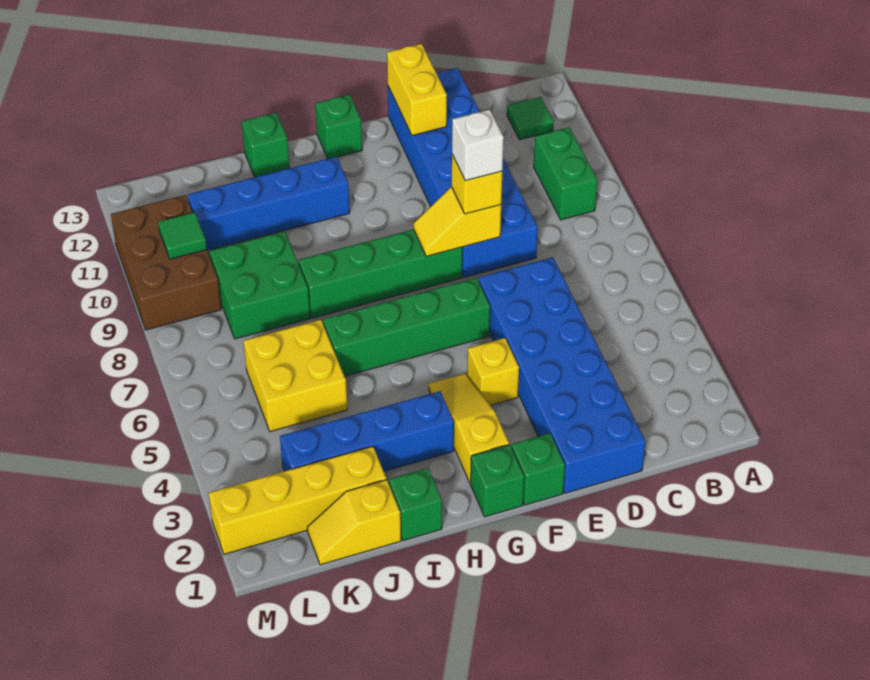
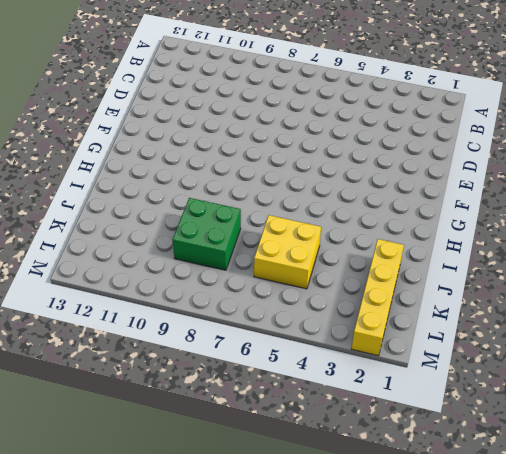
none -> green brick B9:B10 level 1
none -> green tile B12 level 1
none -> blue brick D1:E6 level 1

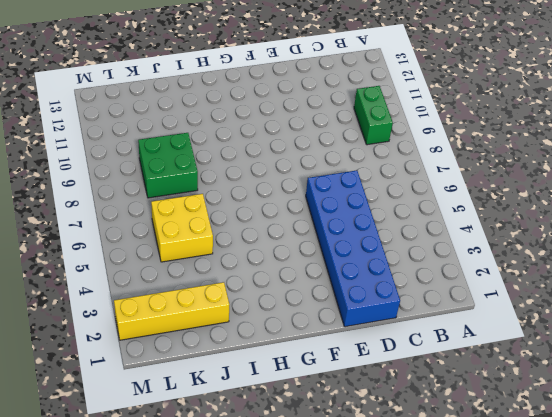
none -> green tile B12 level 1
none -> blue brick D8:E13 level 1
none -> green brick F1 level 1

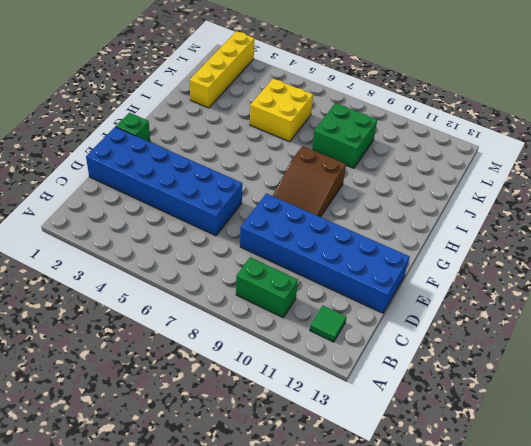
brown slope F8:H9 level 1 top H -> green brick F8:I8 level 1
none -> yellow brick F4 level 1
none -> green brick F6:I6 level 1
none -> green brick G1 level 1

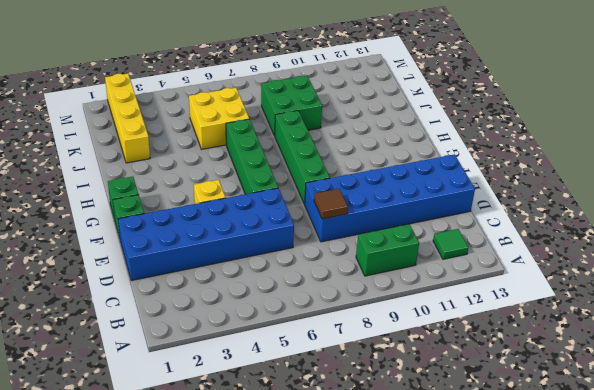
brown tile D8 level 2 -> none
none -> yellow slope G2:G4 level 1 top 2
none -> green brick G13 level 1
none -> blue brick H3:K3 level 1

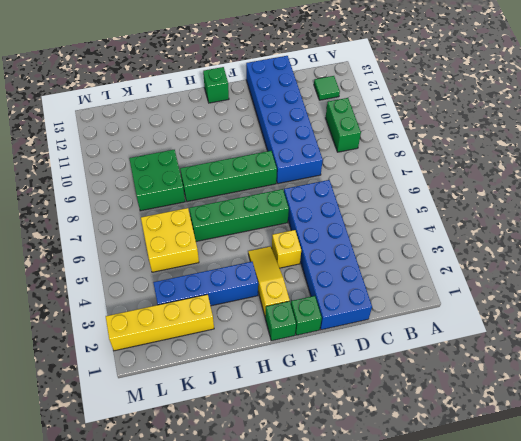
none -> blue brick H11:K11 level 1
none -> green brick I1 level 1
none -> green brick I13 level 1

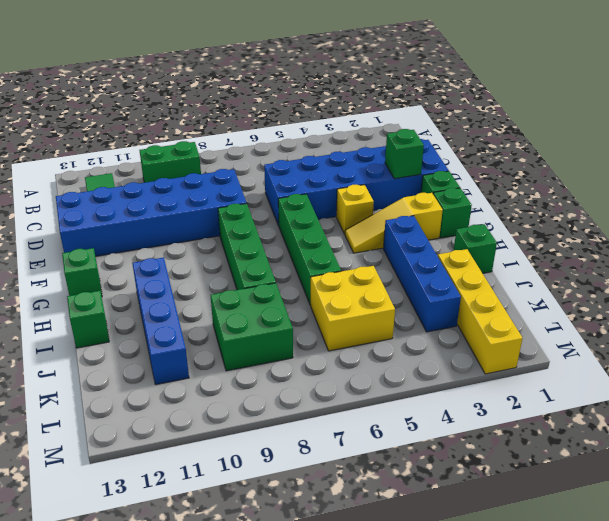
green brick E2 level 2 -> none
none -> yellow slope J1:K1 level 1 top J
none -> brown brick L9:M11 level 1
none -> yellow slope E8:F8 level 2 top E

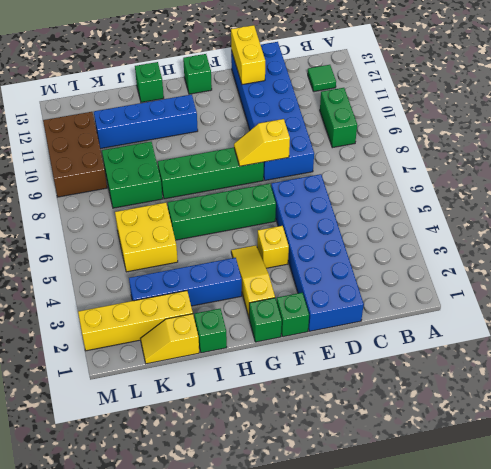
none -> green tile L10 level 2
none -> yellow brick E8 level 3
none -> white brick E8 level 4

